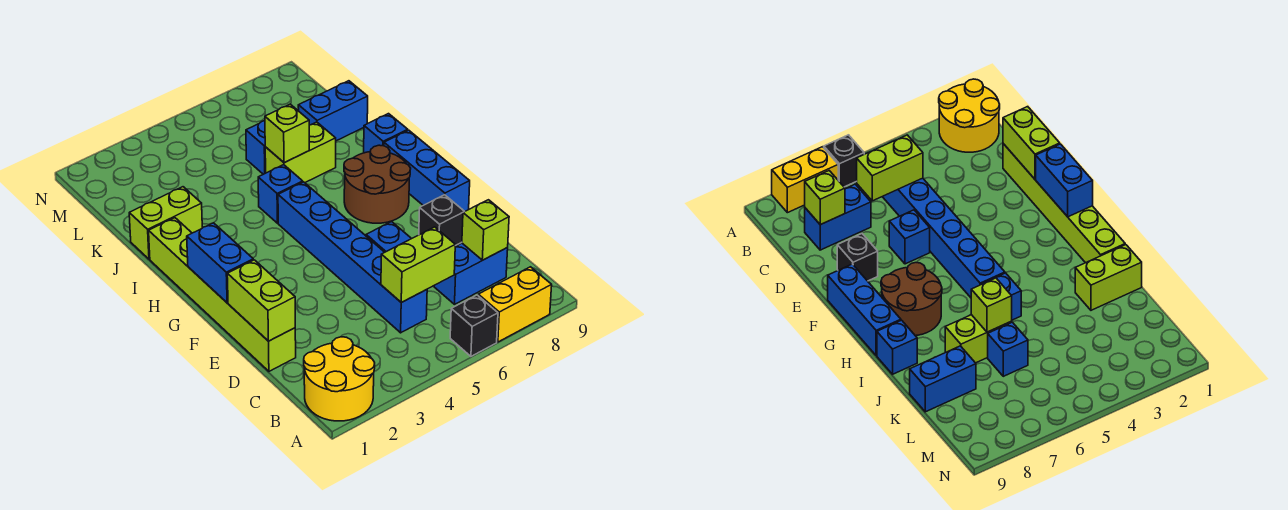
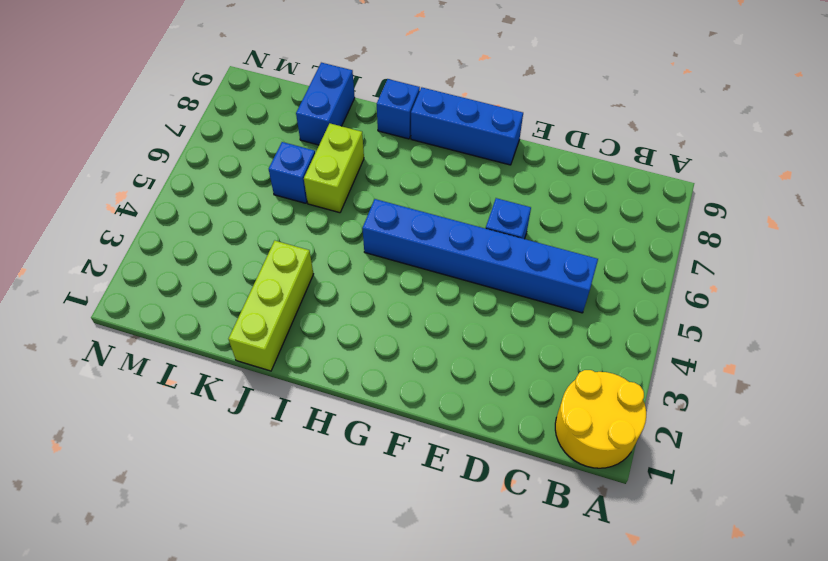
lime brick J1:J3 level 1 -> lime brick J1:J2 level 1
none -> black brick A6 level 1
none -> yellow brick A7:A8 level 1
none -> blue brick C7:C8 level 1

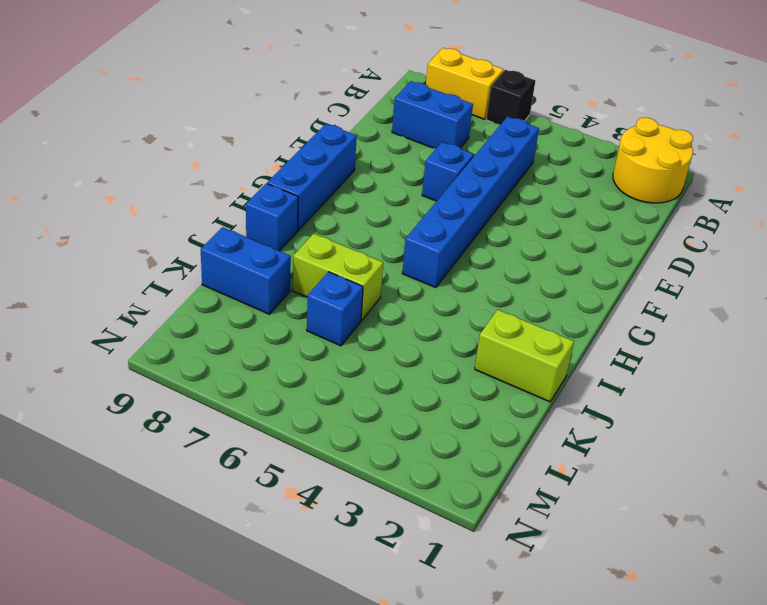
none -> lime brick D1:I1 level 1
none -> black brick E8 level 1
none -> brown round brick G7:H8 level 1

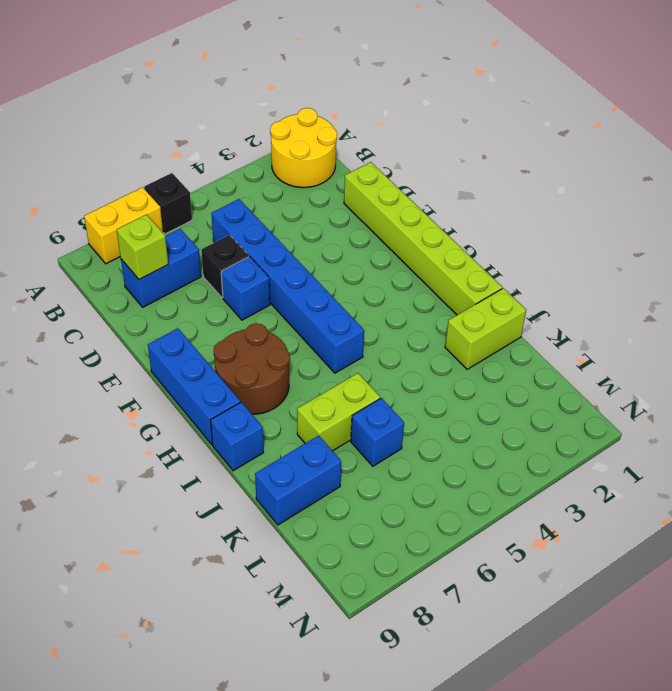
black brick D6 level 1 -> black brick E8 level 1
none -> blue brick I5 level 1
none -> lime brick C5:C6 level 2
none -> lime brick D1:E1 level 2

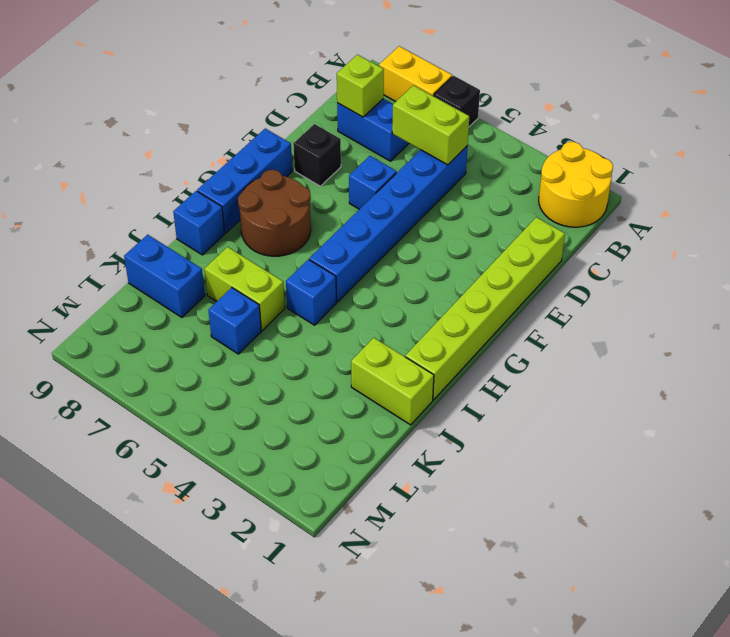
none -> lime brick D1:E1 level 2
none -> blue brick F1:G1 level 2
none -> lime brick J6 level 2

